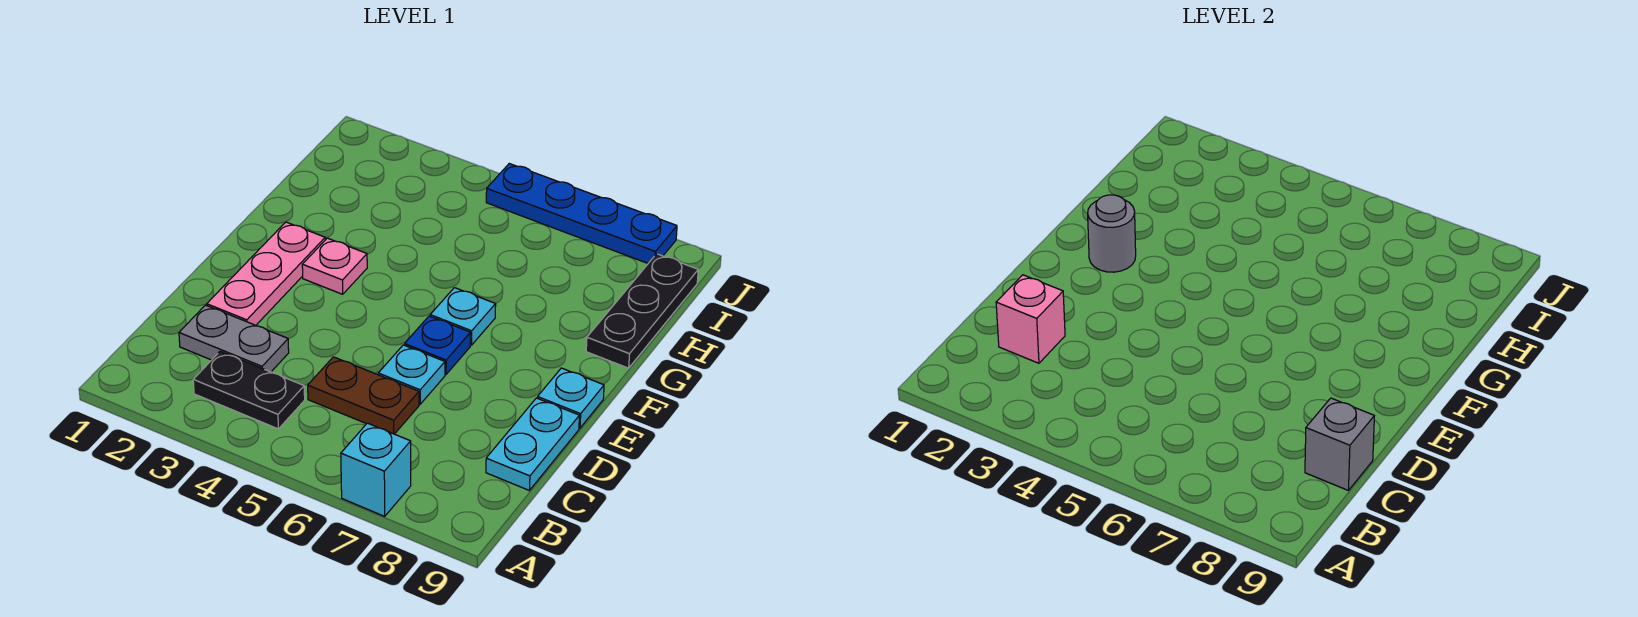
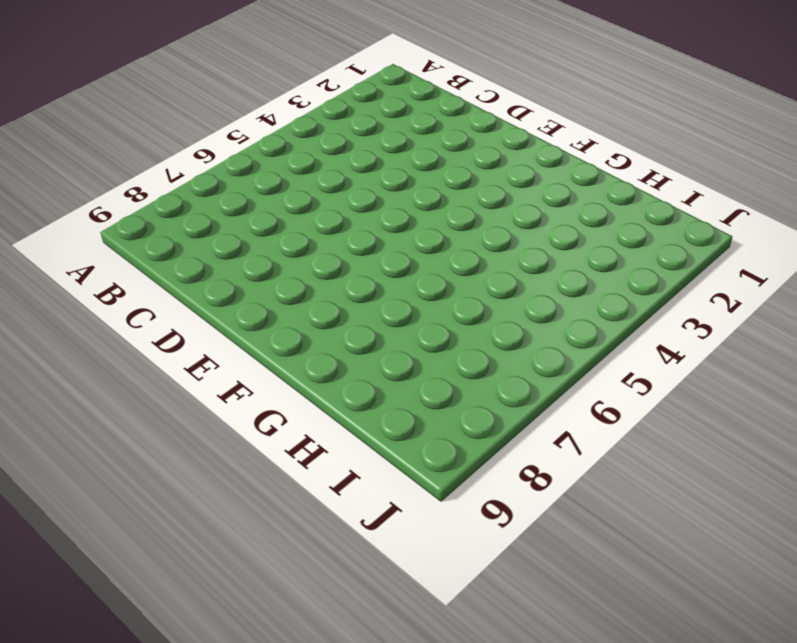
none -> cyan brick A7 level 1
none -> black plate B3:B4 level 1
none -> grey plate C2:C3 level 1

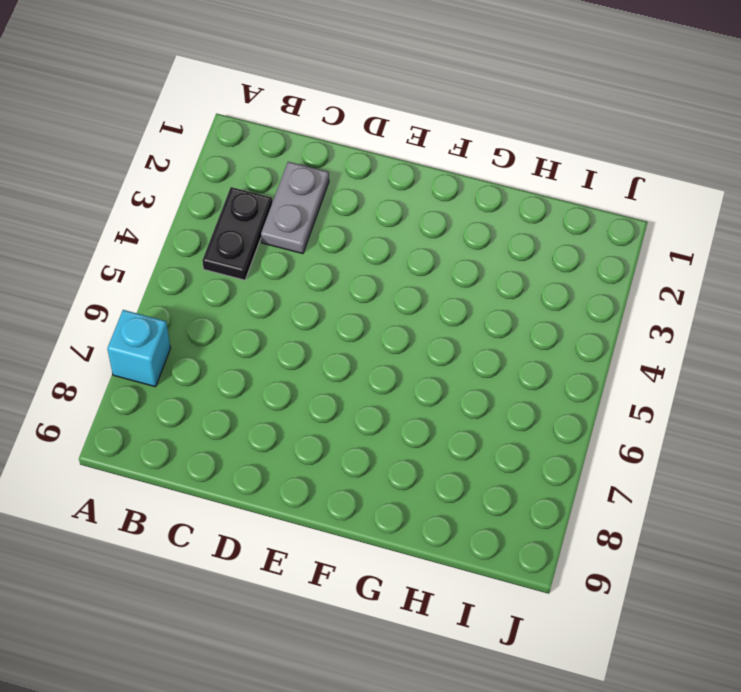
none -> brown plate C5:C6 level 1
none -> cyan plate C9:D9 level 1
none -> pink plate D2:F2 level 1

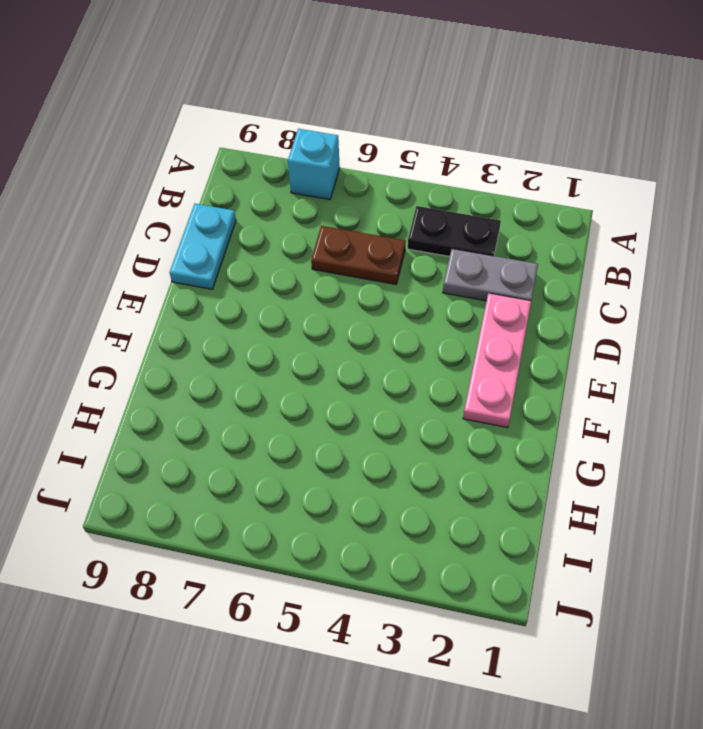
none -> cyan plate D6 level 1
none -> blue plate E6 level 1
none -> cyan plate E9 level 1

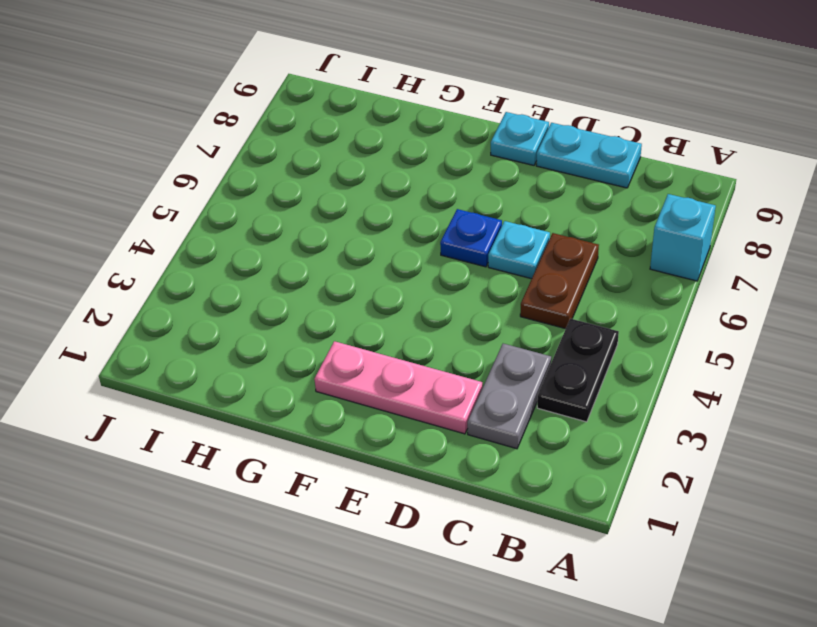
none -> pink plate F3 level 1
none -> cyan plate F6 level 1
none -> black plate G9:I9 level 1

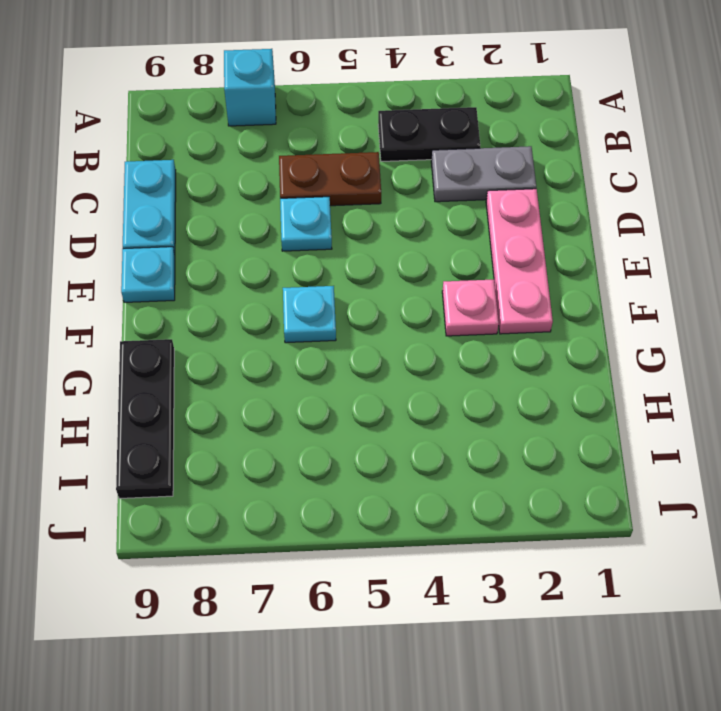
none -> blue plate E6 level 1
none -> blue plate J5:J8 level 1
none -> pink brick C2 level 2

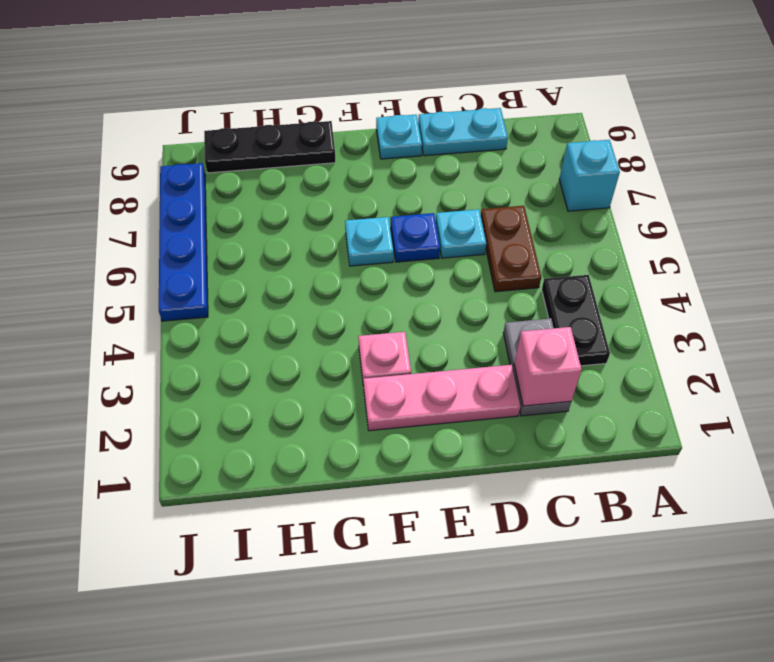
none -> grey brick C9 level 2
none -> grey round brick F2 level 2

